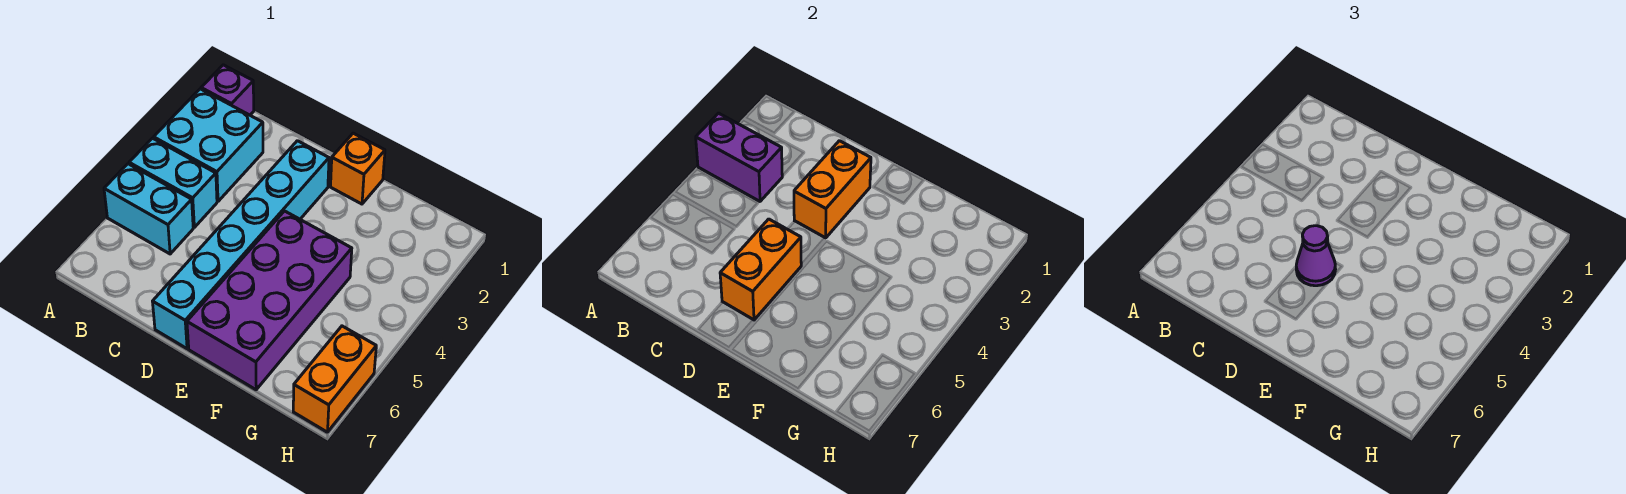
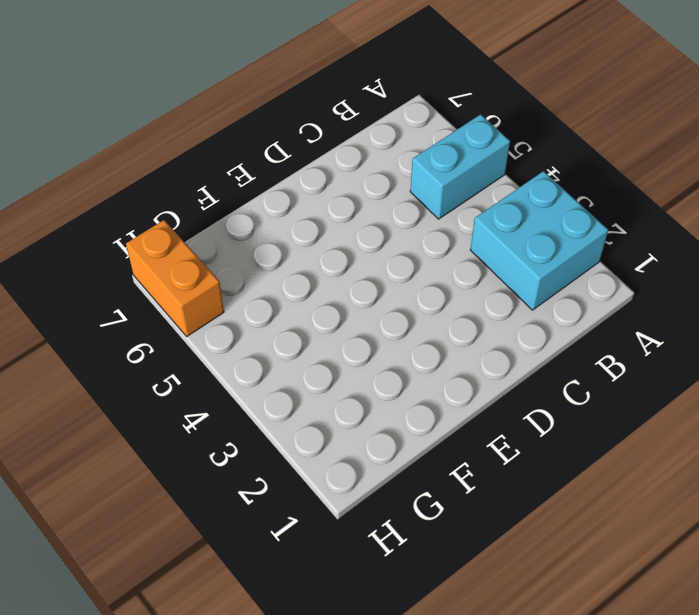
none -> purple brick A1 level 1
none -> cyan brick A4:B4 level 1
none -> cyan brick D2:D7 level 1

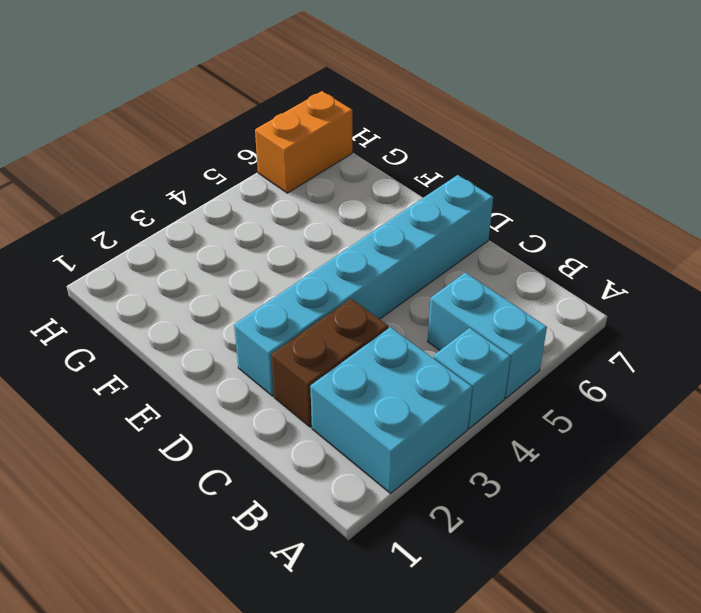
cyan brick A4 level 1 -> cyan brick A4:B4 level 1
brown brick C2:C3 level 1 -> none
none -> purple brick A1 level 1
none -> orange brick E1 level 1
none -> purple brick E4:F7 level 1

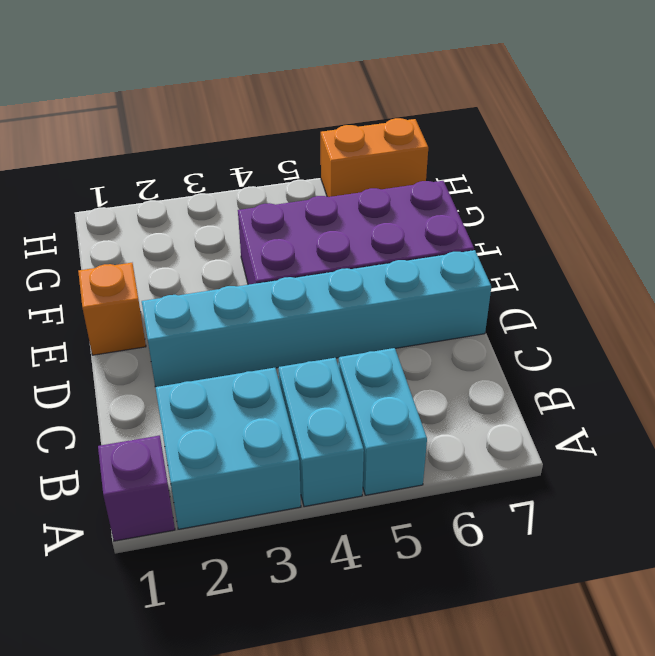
none -> purple brick A3:B3 level 2
none -> orange brick D2:D3 level 2
none -> orange brick D5:D6 level 2

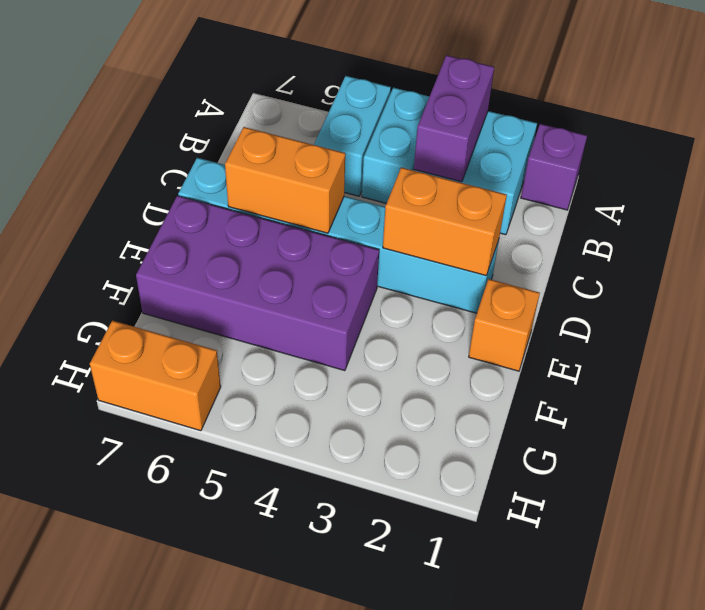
none -> purple cone D5 level 3

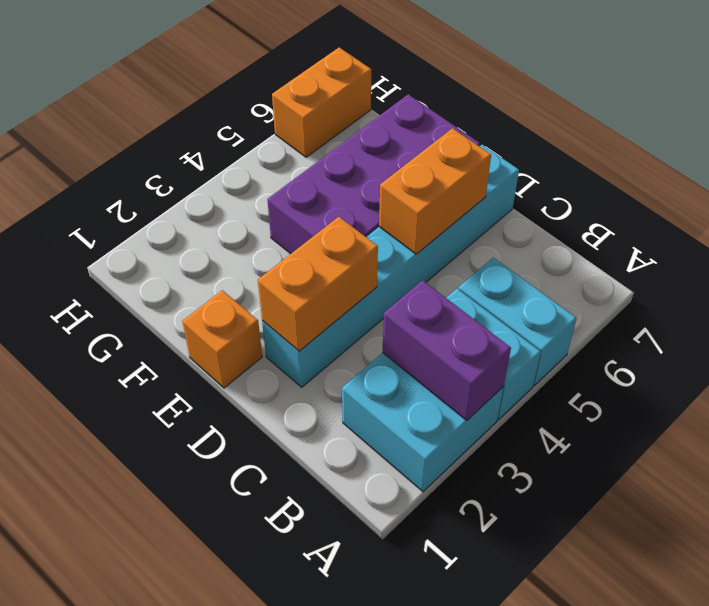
none -> purple brick A1 level 1
none -> purple cone D5 level 3

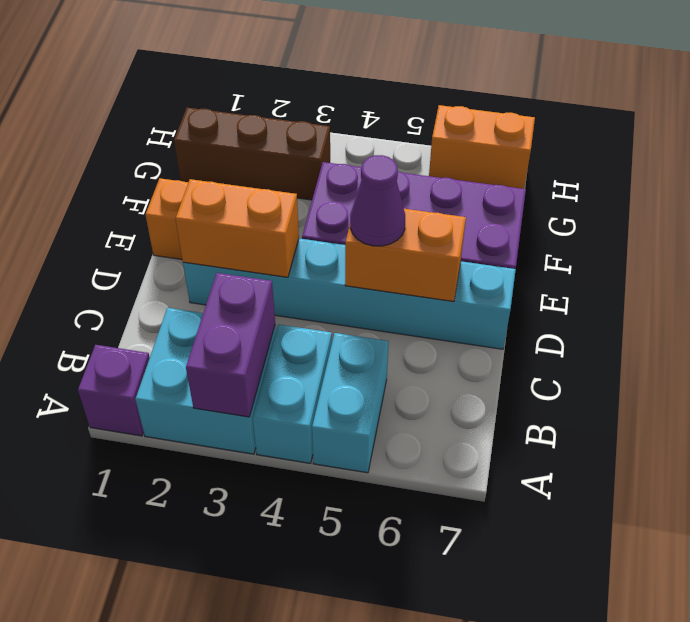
brown brick G1:G3 level 1 -> none

